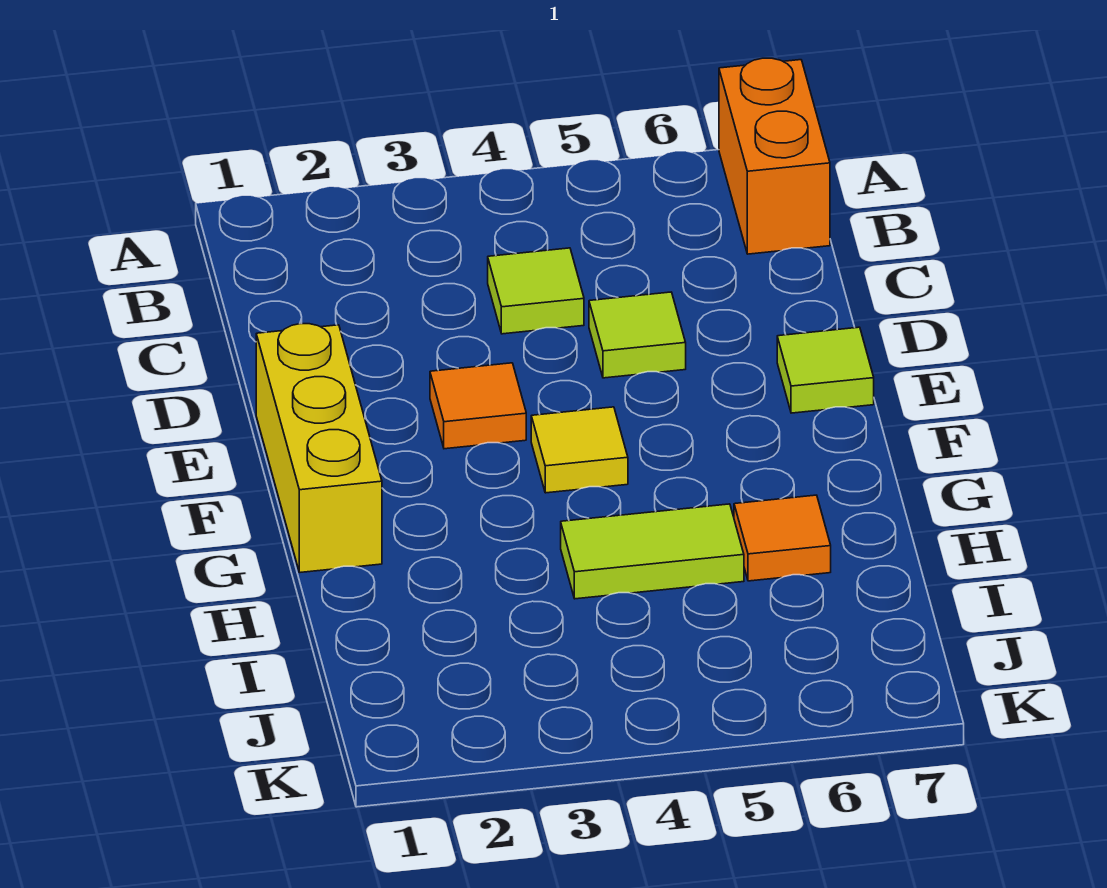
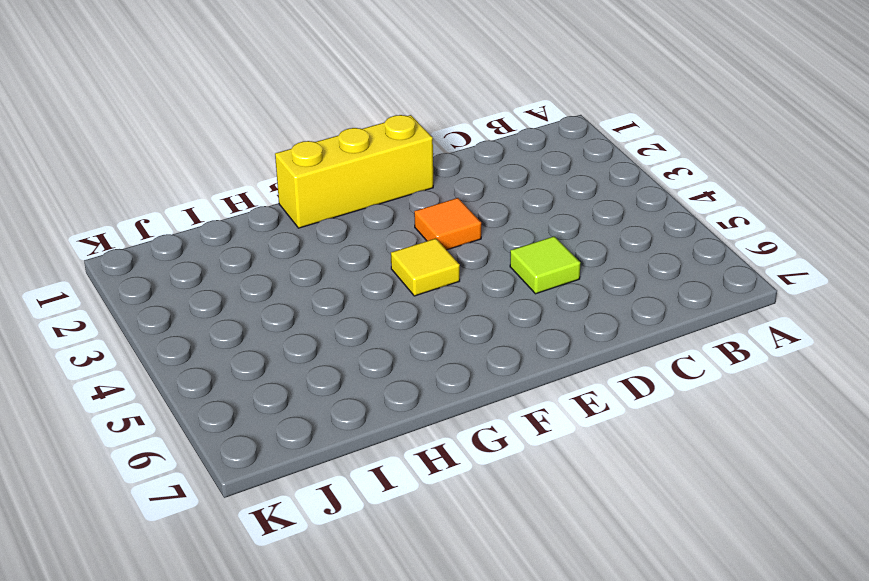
none -> orange brick A7:B7 level 1
none -> lime tile C4 level 1

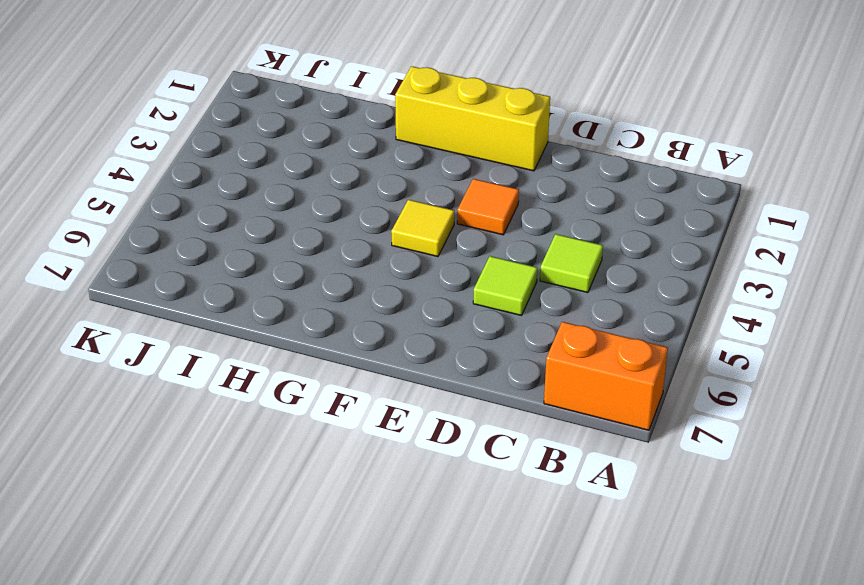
none -> lime tile E7 level 1
none -> lime tile H4:H5 level 1

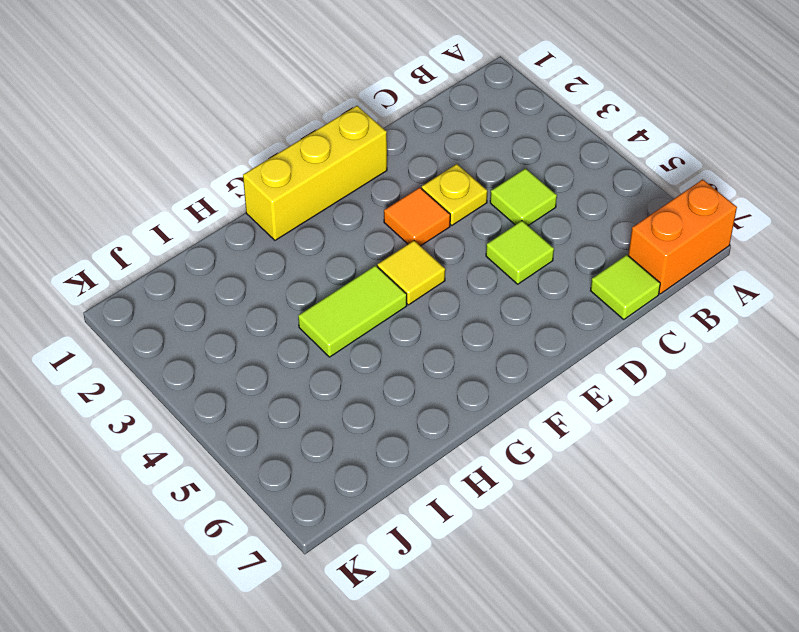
lime tile C7 level 1 -> lime tile E7 level 1
yellow plate D3 level 1 -> none
lime tile G4:H4 level 1 -> lime tile H4:H5 level 1
none -> orange tile H6 level 1

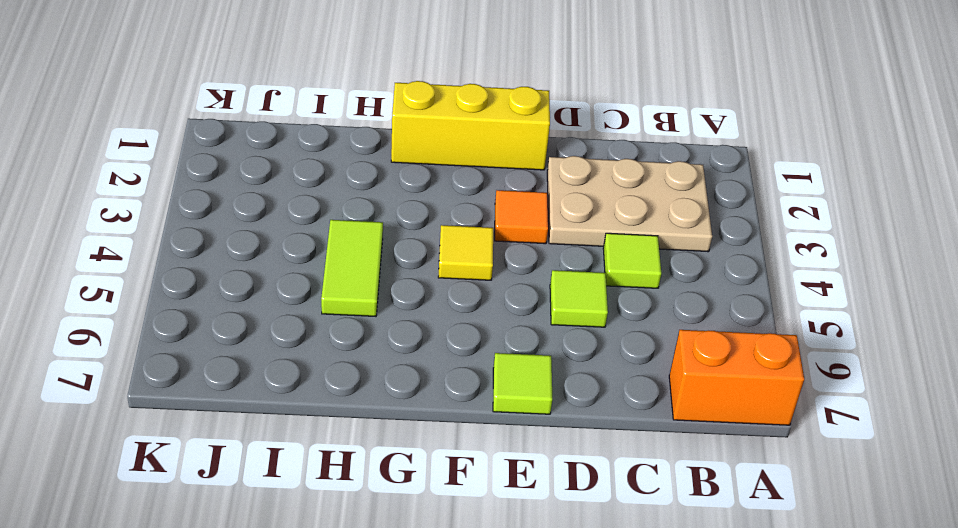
tan plate B2:D3 level 1 -> none
none -> orange tile H6 level 1

